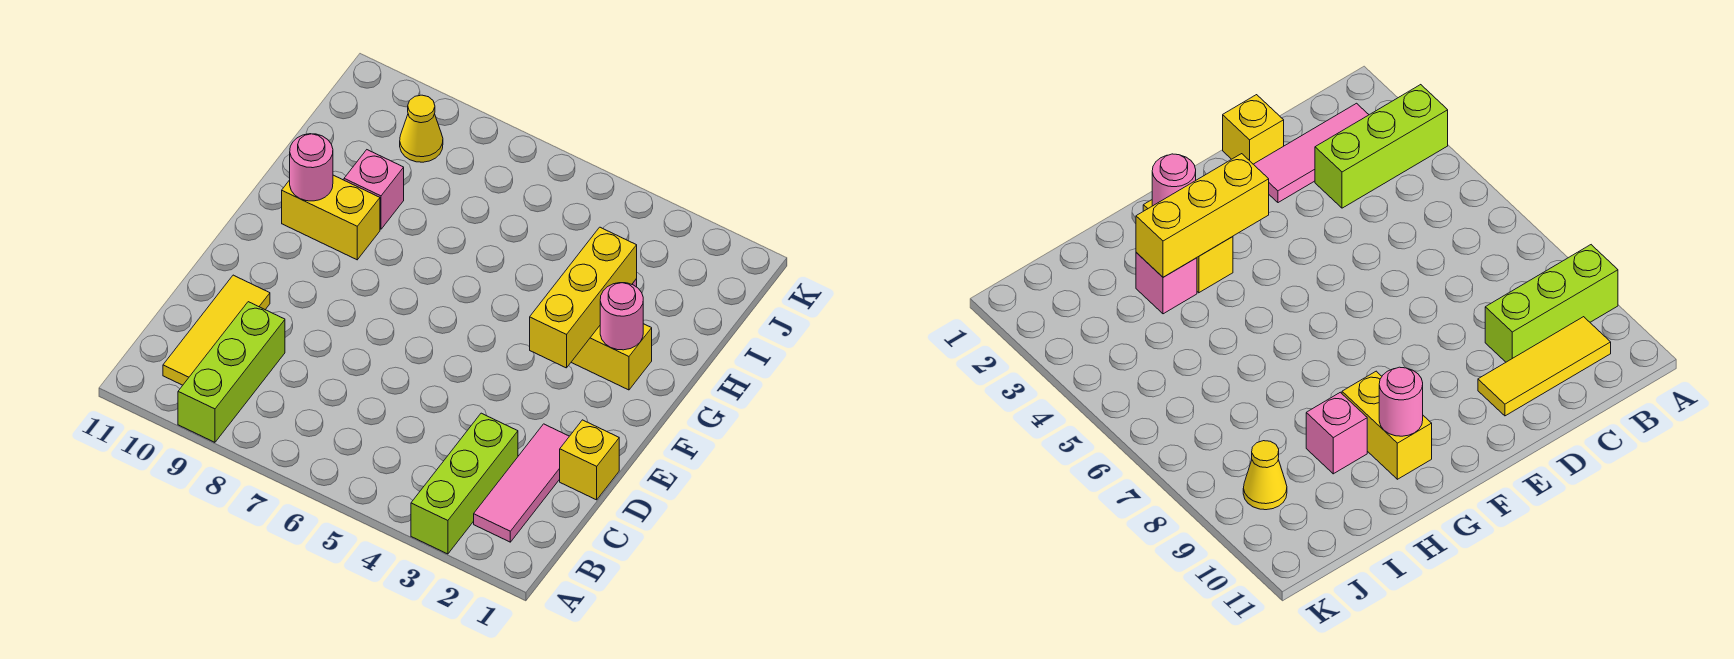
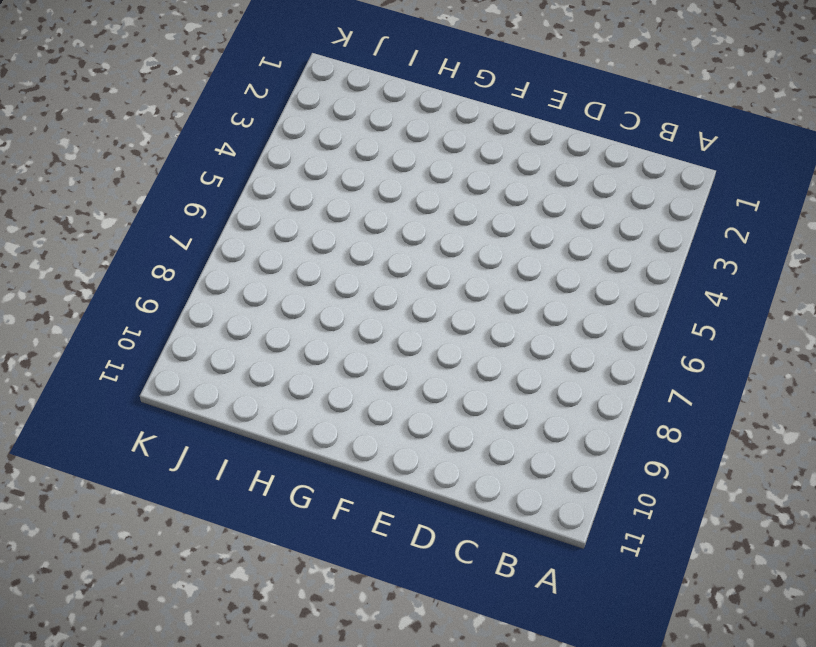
none -> lime brick A3:C3 level 1
none -> lime brick A9:C9 level 1
none -> pink tile B2:D2 level 1

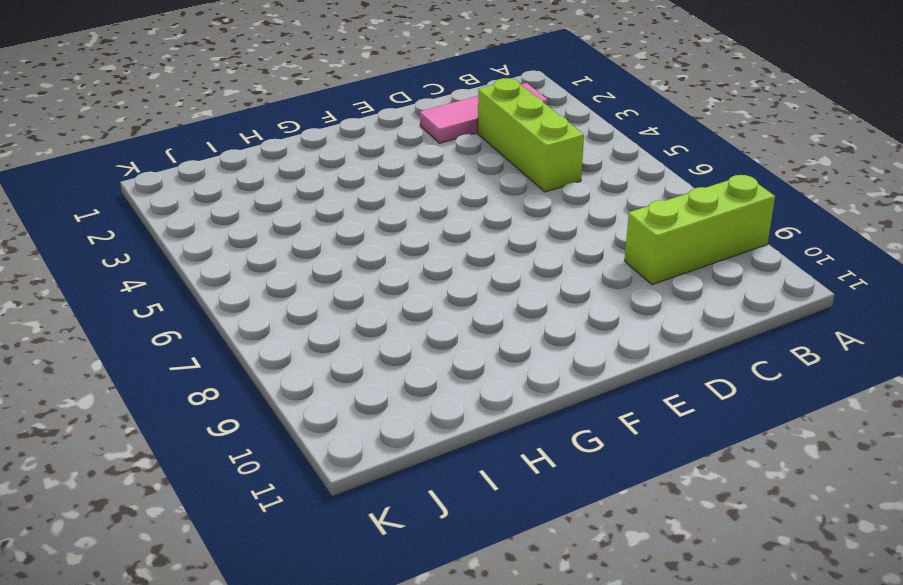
lime brick C3:C5 level 1 -> lime brick A3:C3 level 1
none -> yellow tile B10:D10 level 1
none -> yellow brick D1 level 1
none -> yellow brick G2:G3 level 1

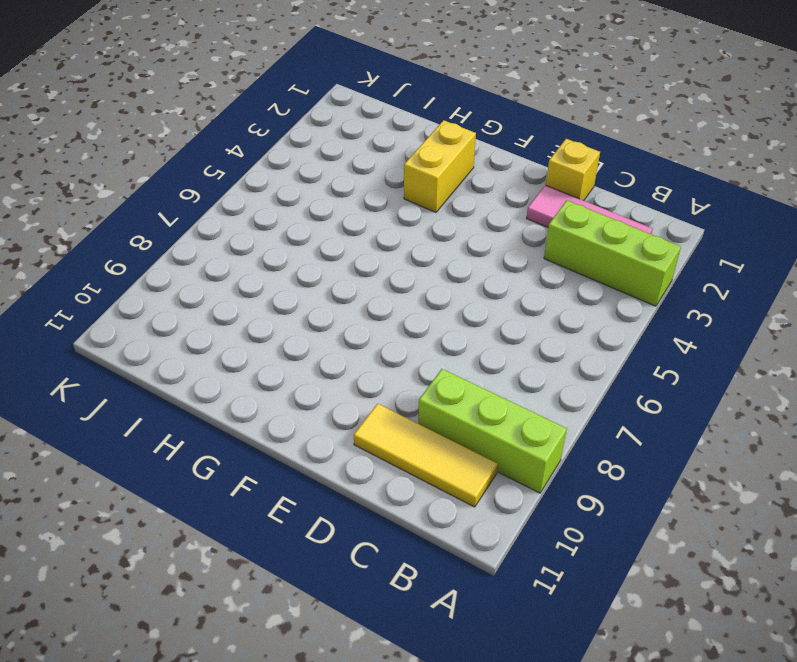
none -> yellow brick G9:G10 level 1
none -> pink brick H3 level 1
none -> pink brick H9 level 1

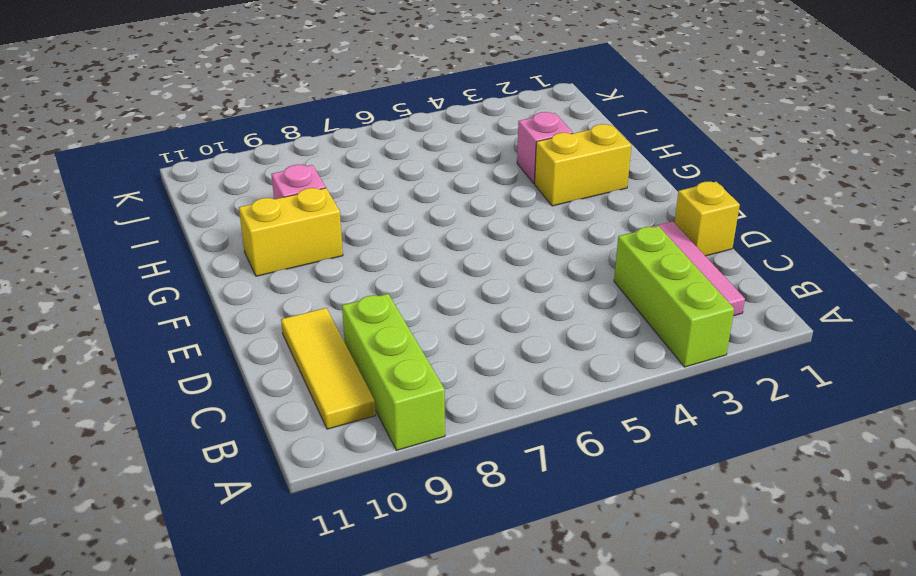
none -> yellow cone J9 level 1
none -> yellow brick F3:H3 level 2
none -> pink round brick G2 level 2

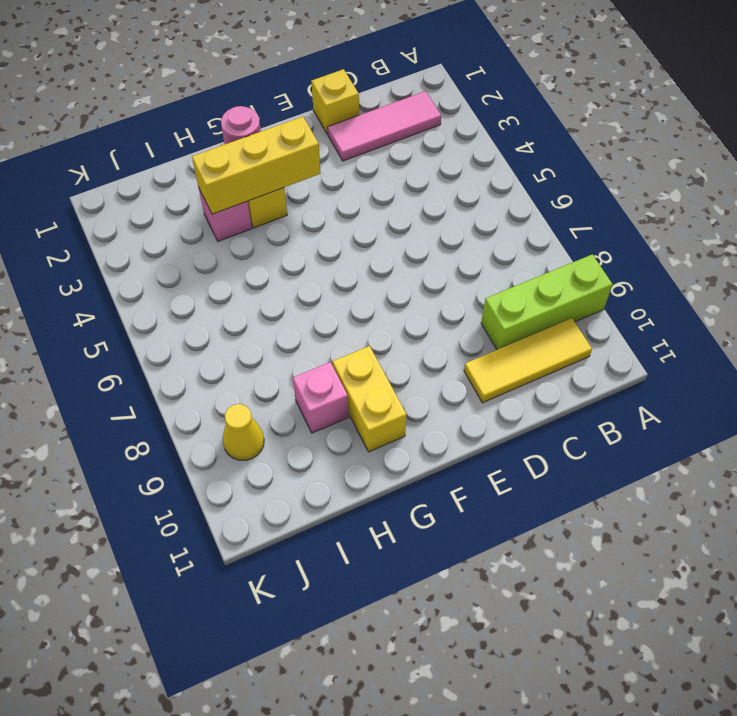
none -> lime brick A3:C3 level 1
none -> pink round brick G10 level 2

